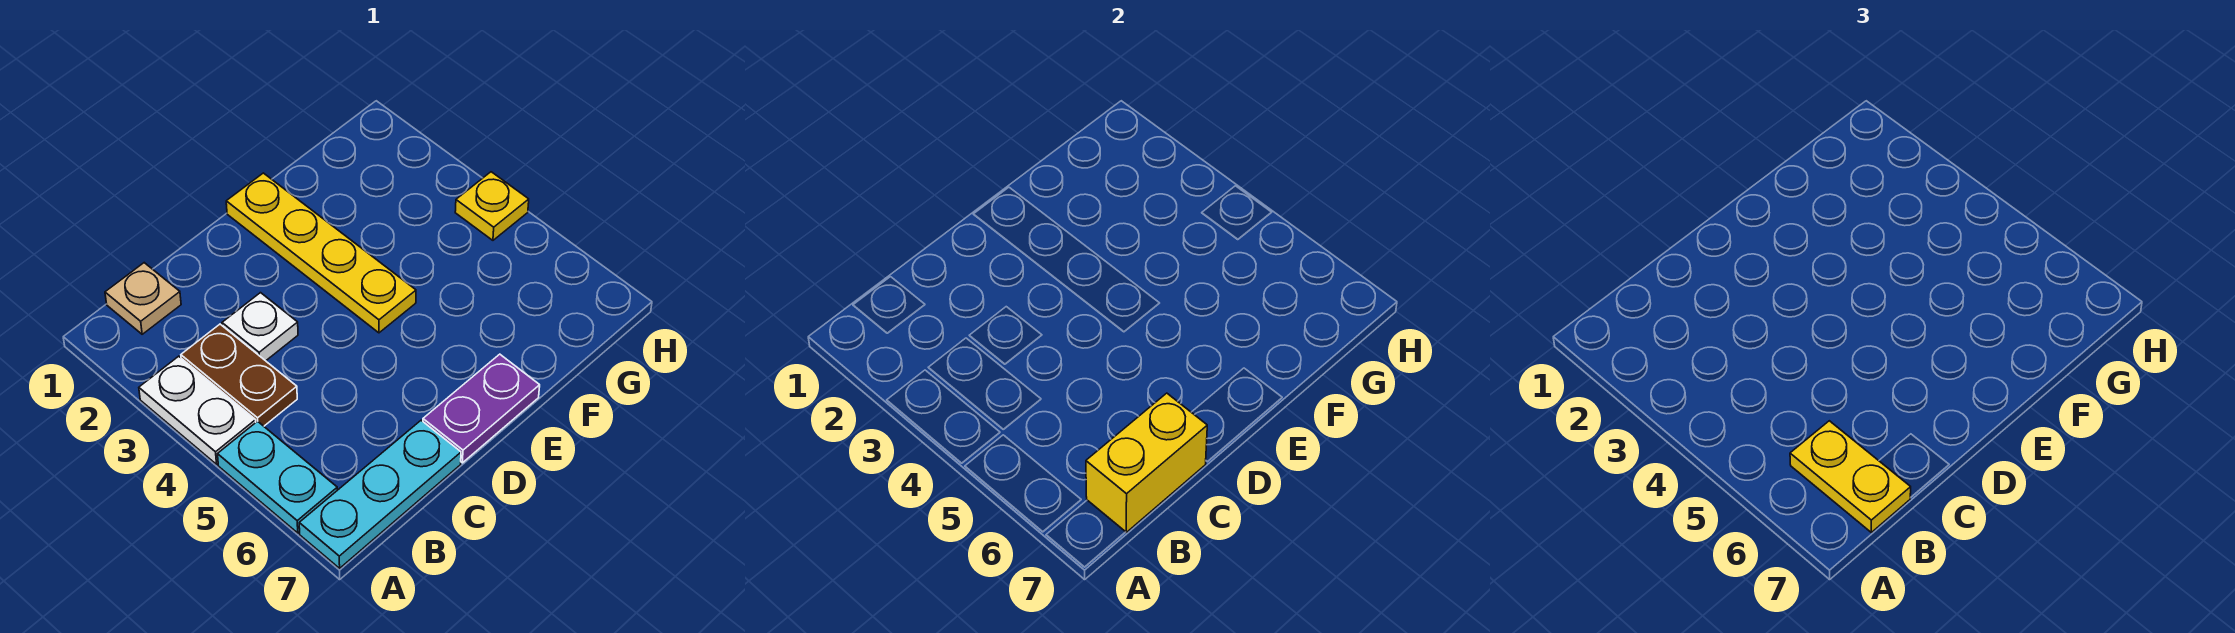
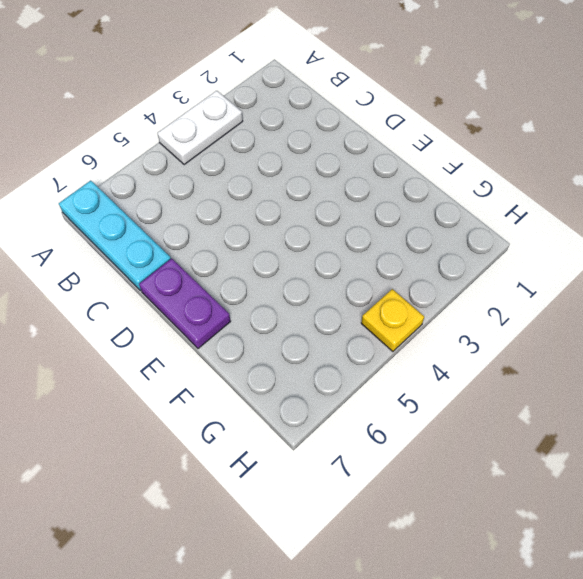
none -> cyan plate A5:A6 level 1
none -> tan plate B1 level 1

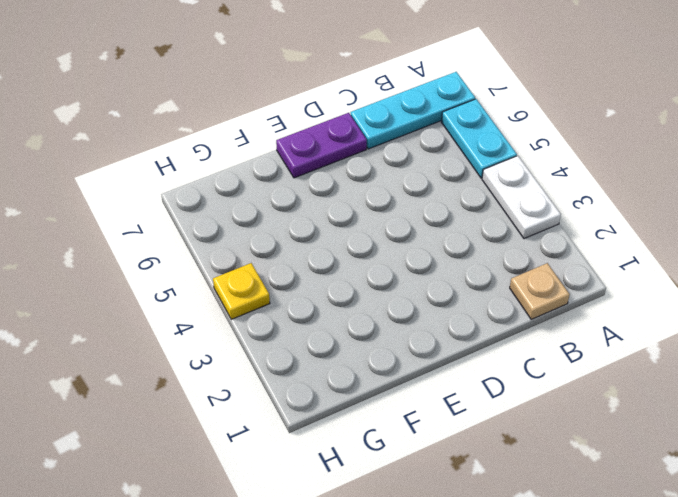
none -> brown plate B3:B4 level 1
none -> white plate C3 level 1

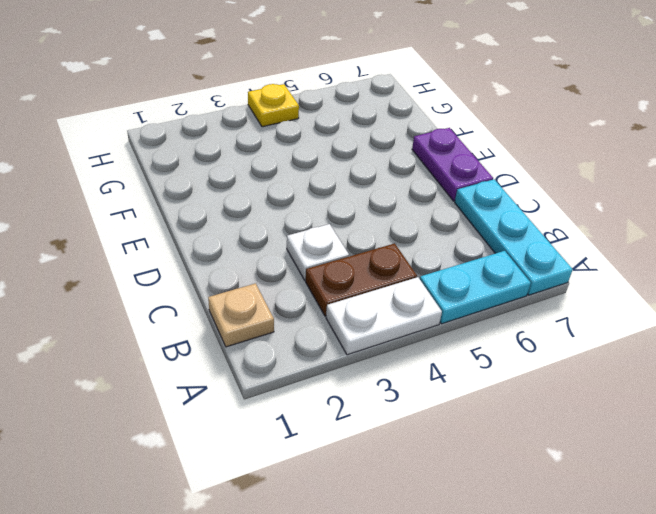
none -> yellow plate E1:E4 level 1
none -> yellow brick B7:C7 level 2

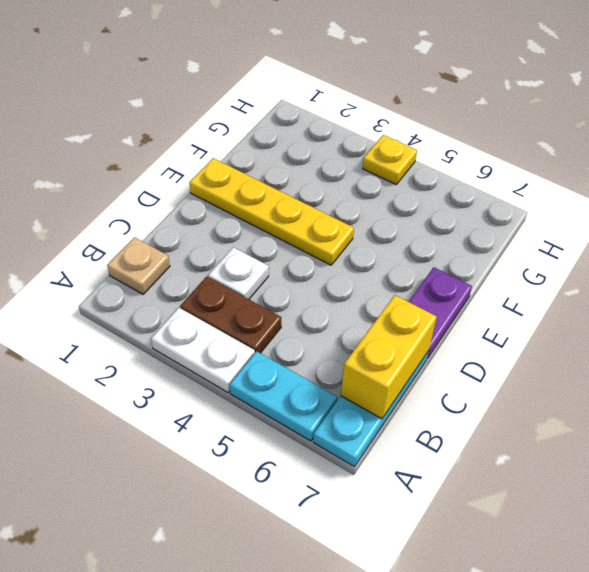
none -> yellow plate B6:B7 level 3

